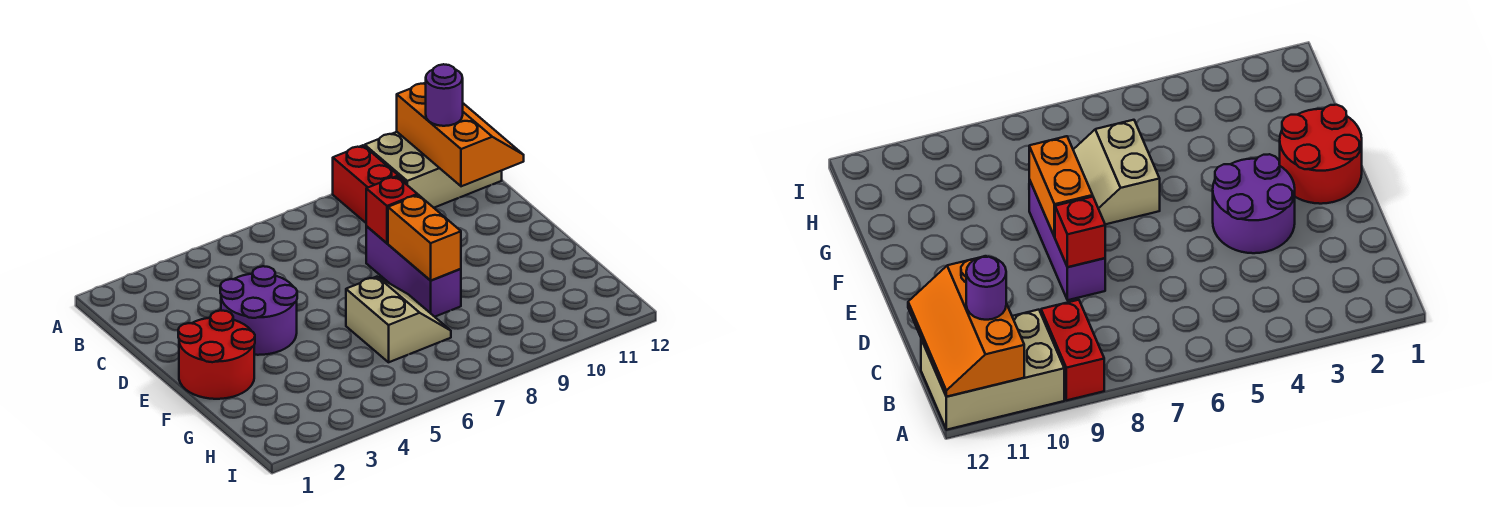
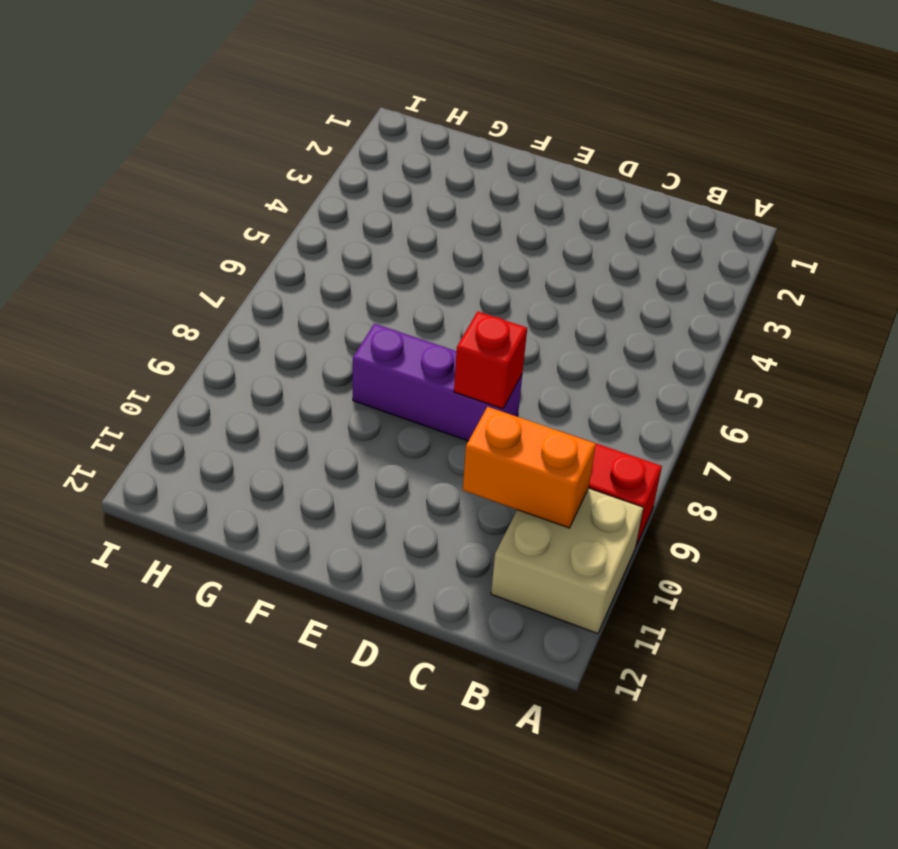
tan brick A10:B11 level 1 -> tan brick A10:B12 level 1
orange brick B10:C10 level 2 -> orange brick E8:F8 level 2
none -> purple round brick D3:E4 level 1
none -> red round brick E1:F2 level 1

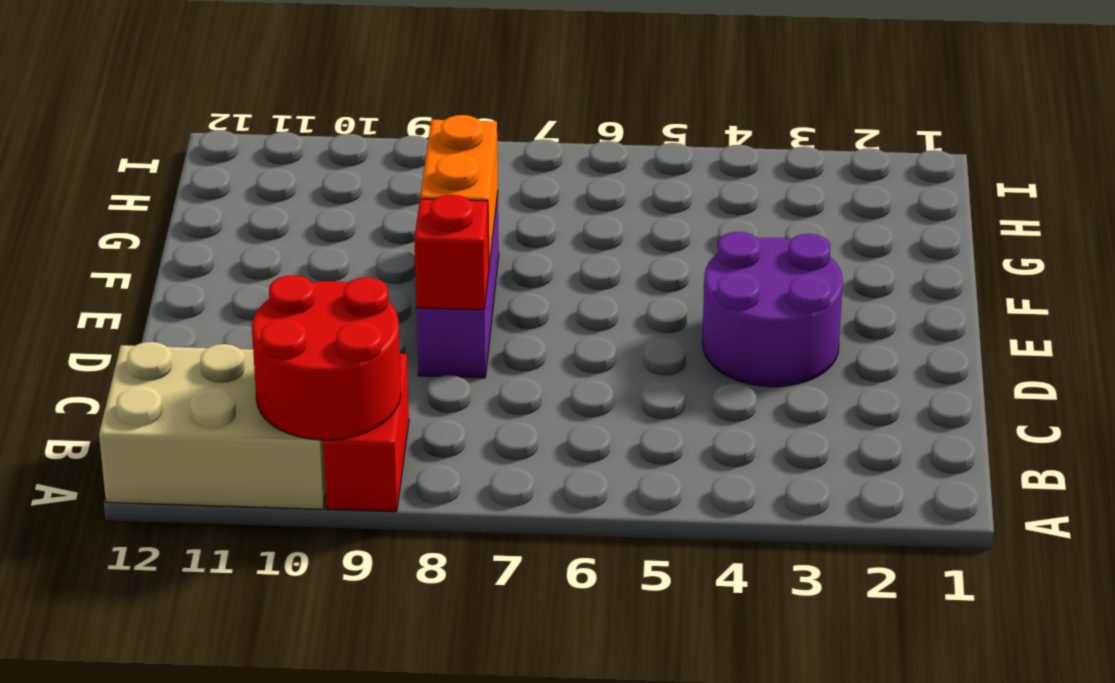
red round brick A9:B10 level 2 -> red round brick E1:F2 level 1
none -> tan slope F6:G7 level 1 top 6
none -> orange slope A11:C12 level 2 top 11

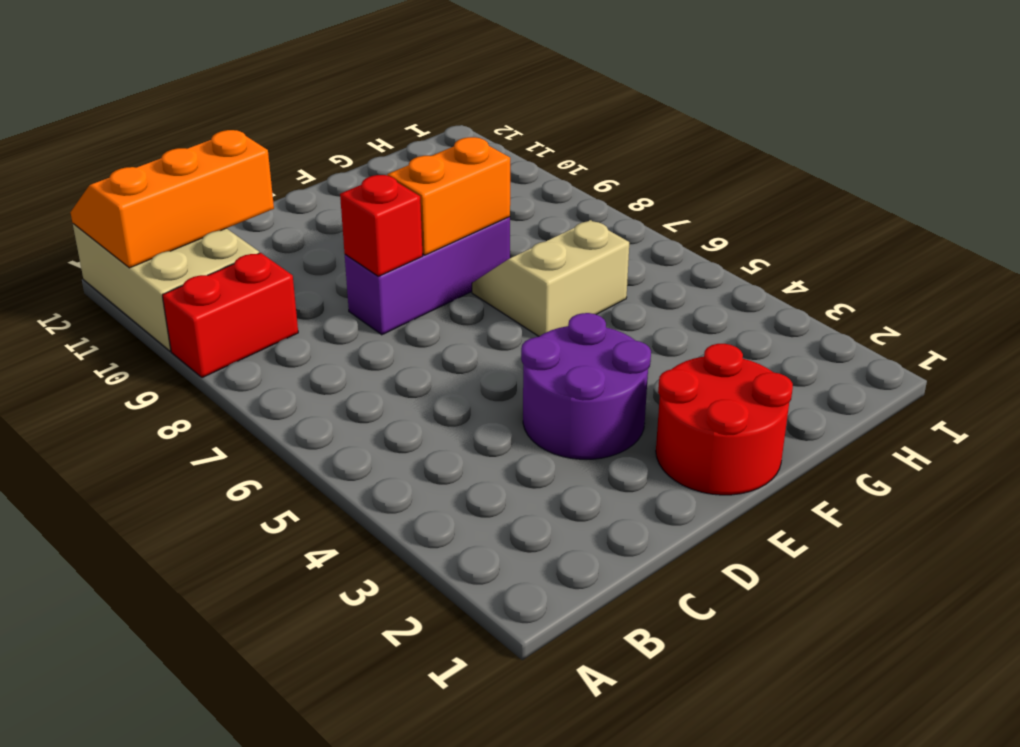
none -> purple round brick B11 level 3

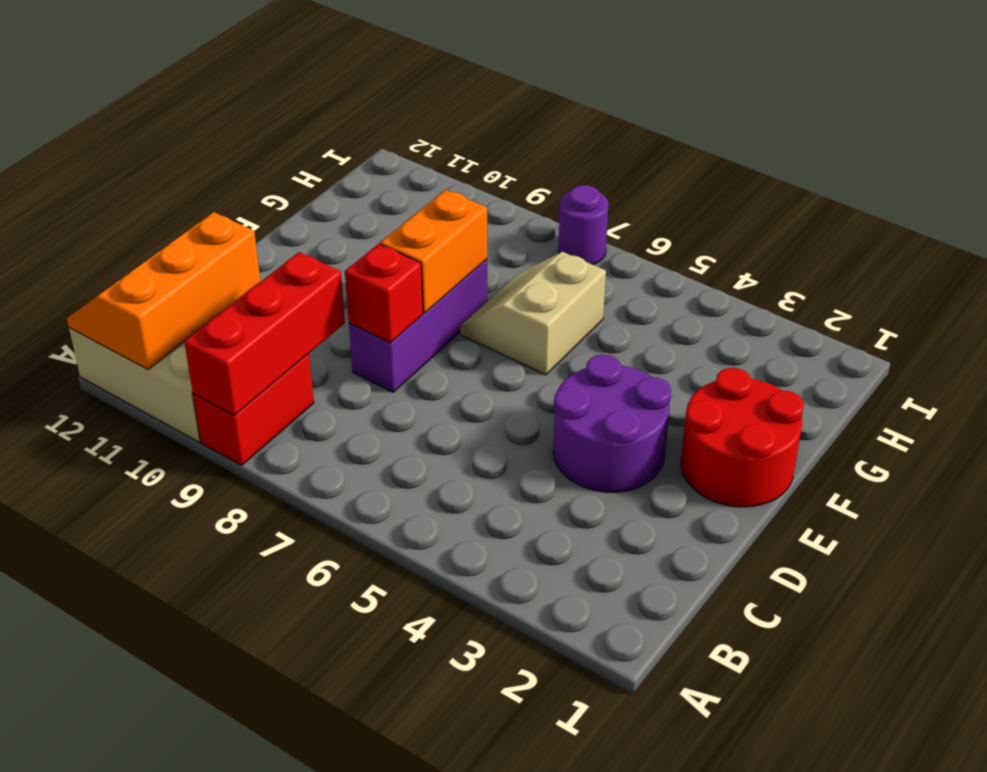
red brick A9:C9 level 2 -> none
purple round brick I7 level 1 -> purple round brick B11 level 3

